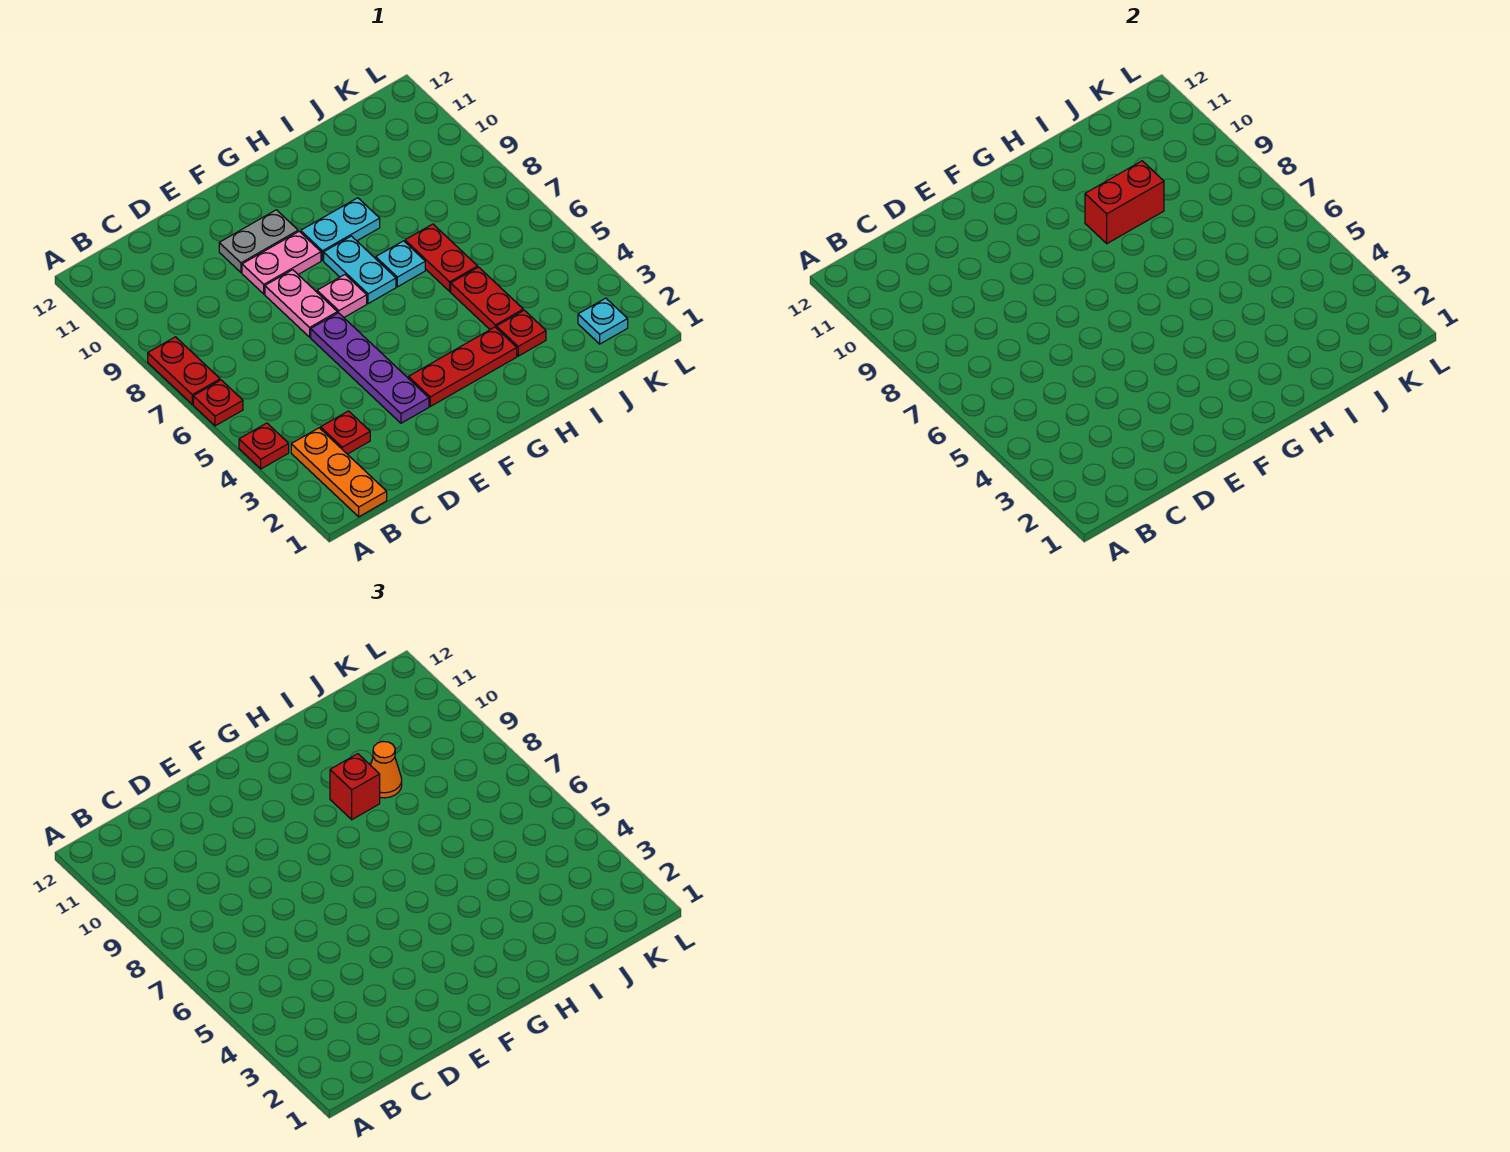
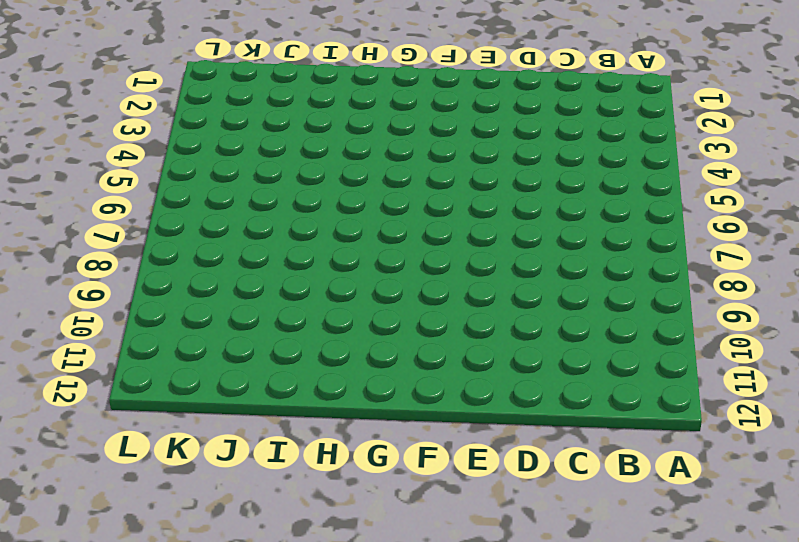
none -> red plate A4 level 1
none -> red plate A6 level 1
none -> red plate A7:A8 level 1

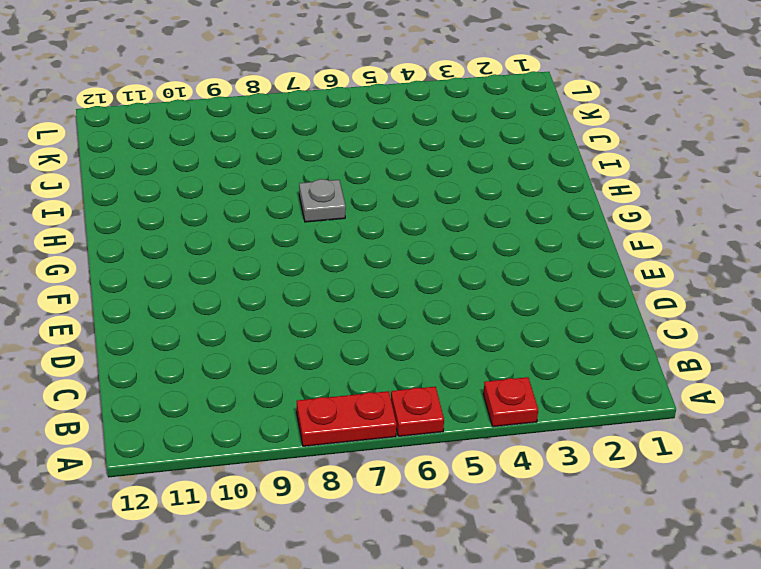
grey plate H7 level 1 -> cyan plate H7 level 1
none -> orange plate B1:B3 level 1
none -> red plate C3 level 1
none -> purple plate E3:E6 level 1

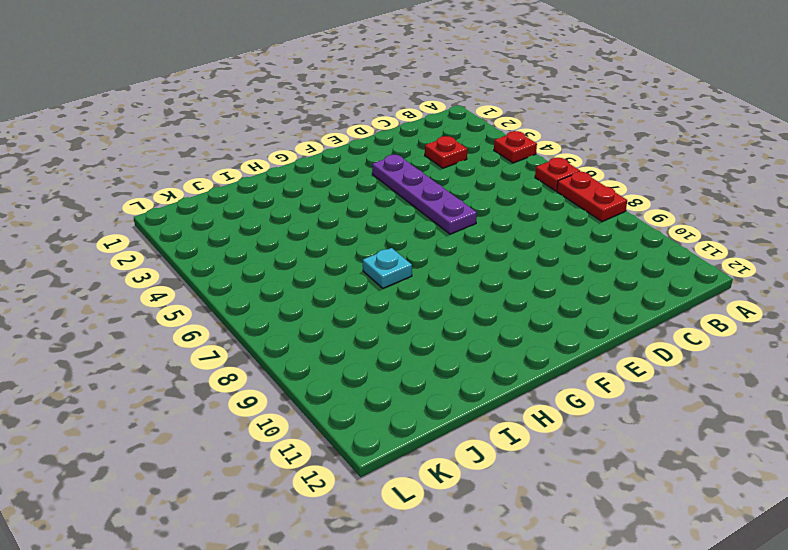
none -> orange plate B1:B3 level 1
none -> pink plate E7:E8 level 1
none -> pink plate E9:F9 level 1

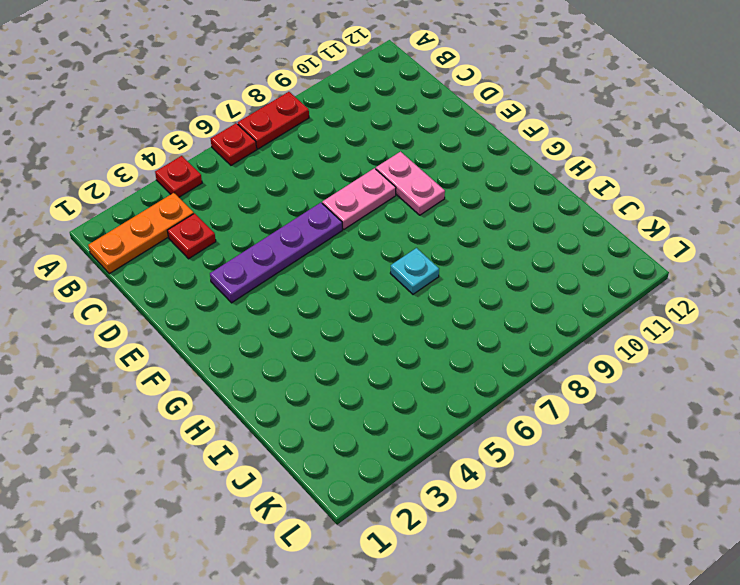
none -> grey plate E10:F10 level 1
none -> red plate F3:H3 level 1
none -> pink plate F7 level 1

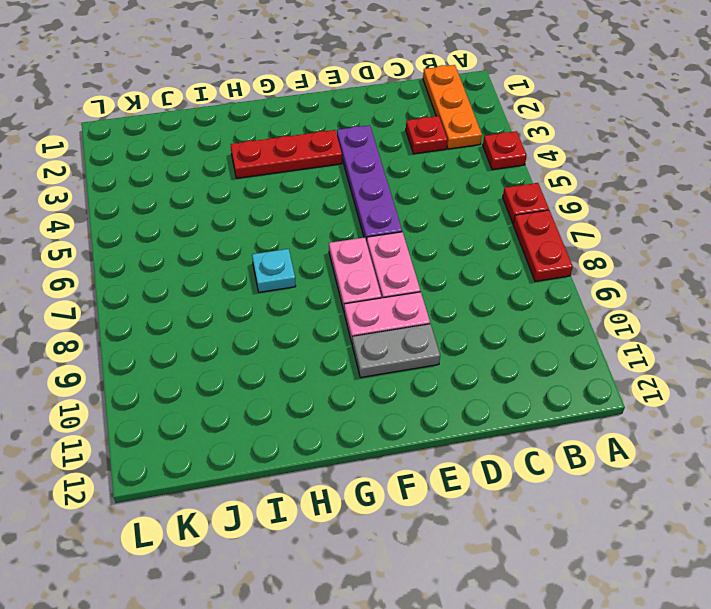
pink plate F7:F8 level 1 -> pink plate F7 level 1
none -> cyan plate G7:G8 level 1
none -> cyan plate G9:H9 level 1
none -> red plate I3 level 1

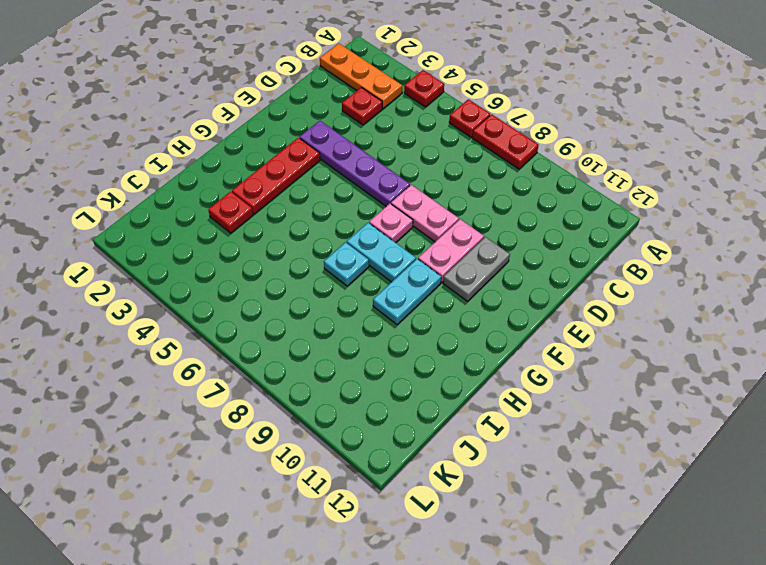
none -> red plate I4:I5 level 1
none -> red plate I6:I7 level 1
none -> cyan plate K2 level 1

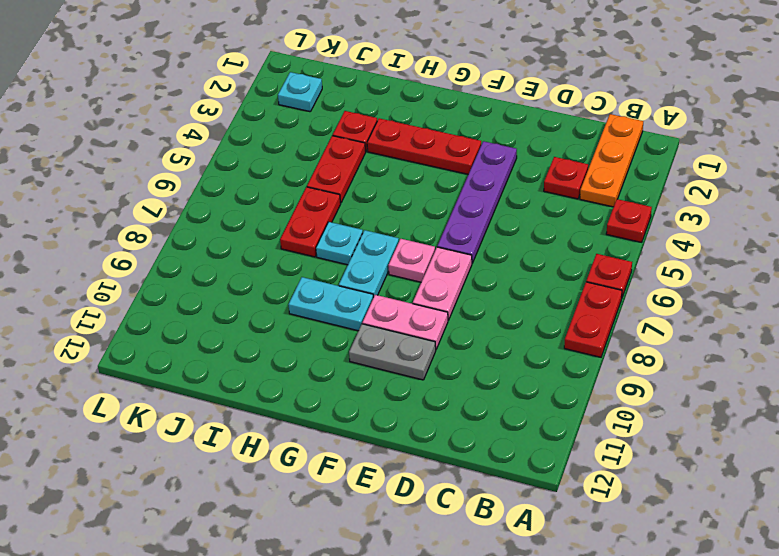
none -> red brick H9:I9 level 2
none -> red brick H9 level 3
none -> orange cone I9 level 3

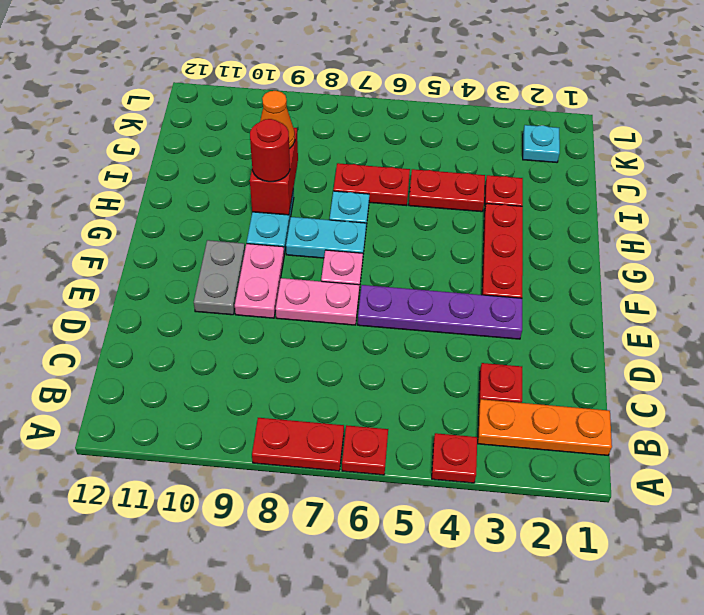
red round brick H9 level 3 -> red brick H9 level 3

